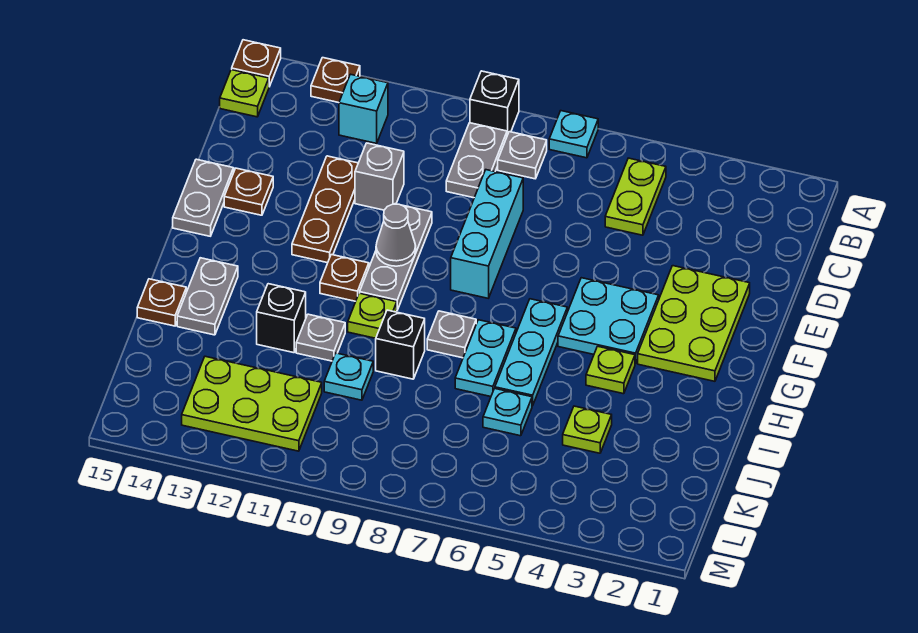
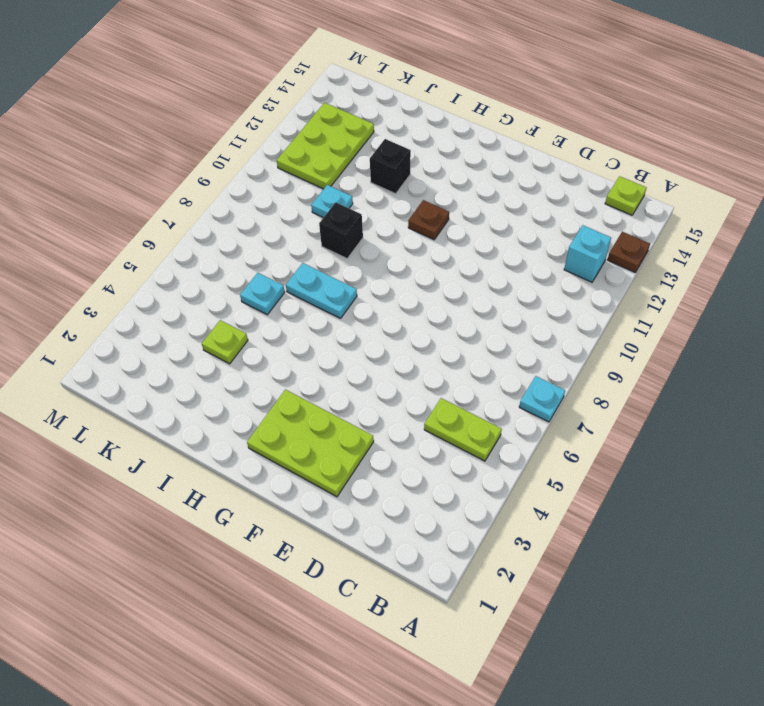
none -> black brick A9 level 1
none -> brown plate A15 level 1
none -> grey plate B8 level 1
none -> grey plate B9:C9 level 1

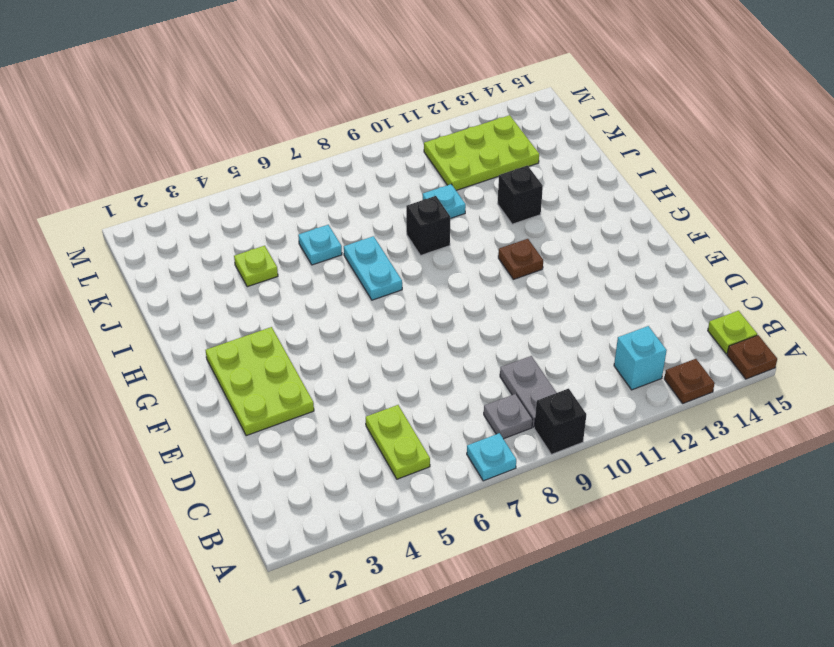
none -> cyan brick D8:F8 level 1
none -> grey brick D11 level 1
none -> brown plate D12:F12 level 1
none -> grey plate E10:G10 level 1

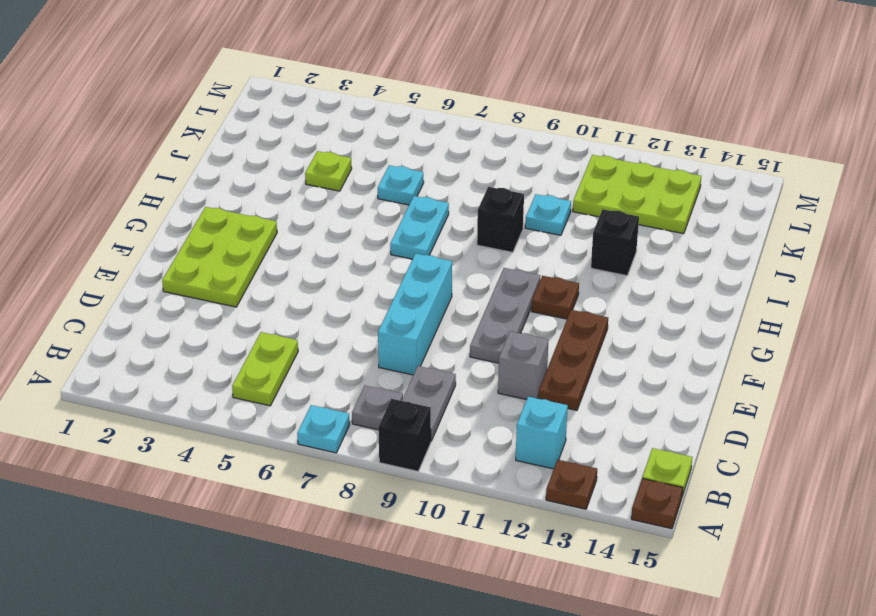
none -> brown plate E14 level 1
none -> grey plate E15:F15 level 1
none -> cyan plate F4:G5 level 1
none -> cyan plate G6:I6 level 1

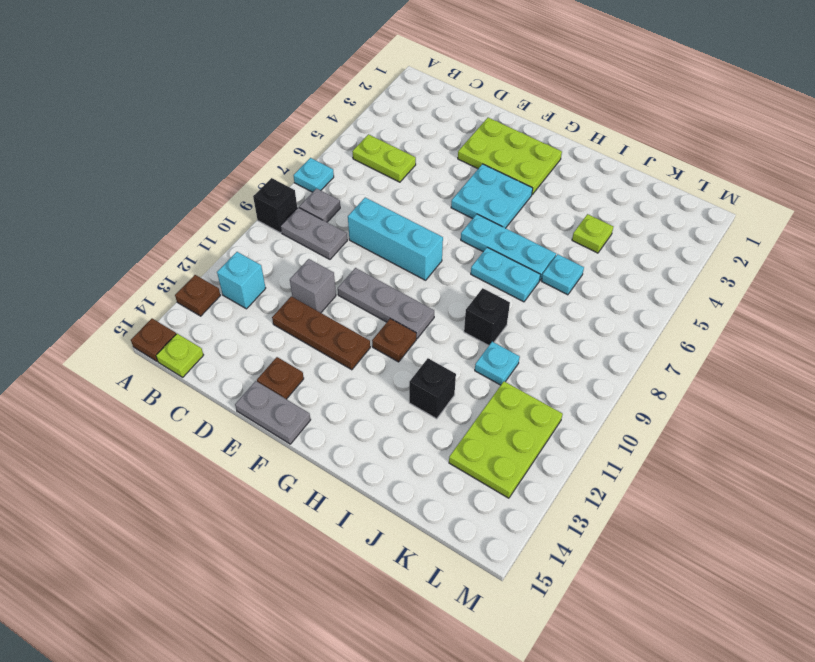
none -> lime plate H4 level 1
none -> grey plate H8 level 1
none -> lime plate H10 level 1
none -> grey plate H14:I14 level 1

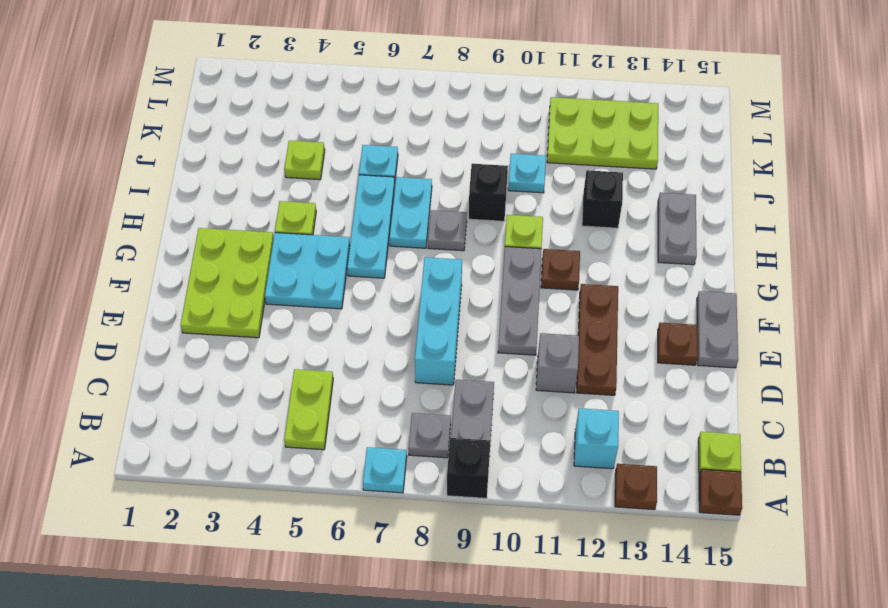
none -> grey plate I11 level 1
none -> brown plate I15 level 1
none -> grey cone F10 level 2

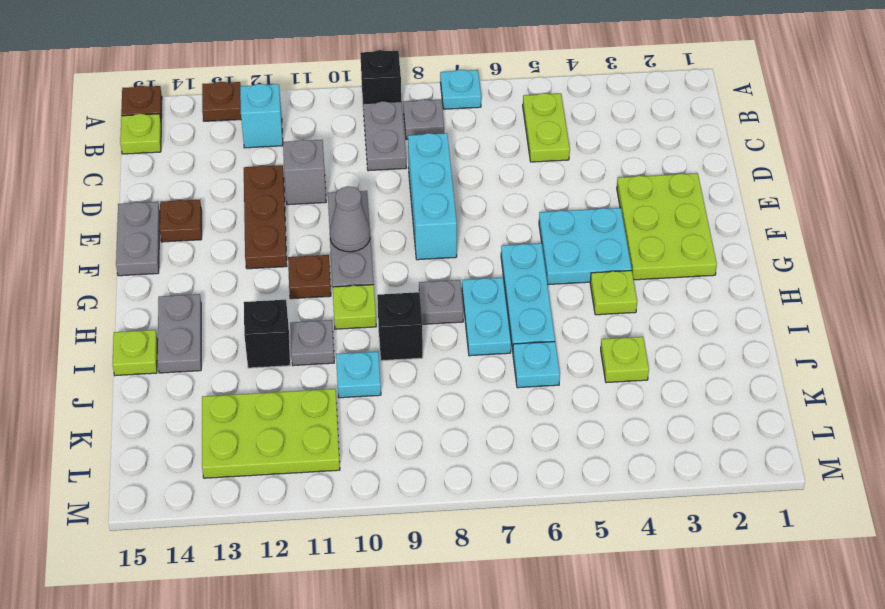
lime plate I15 level 1 -> brown plate I15 level 1

